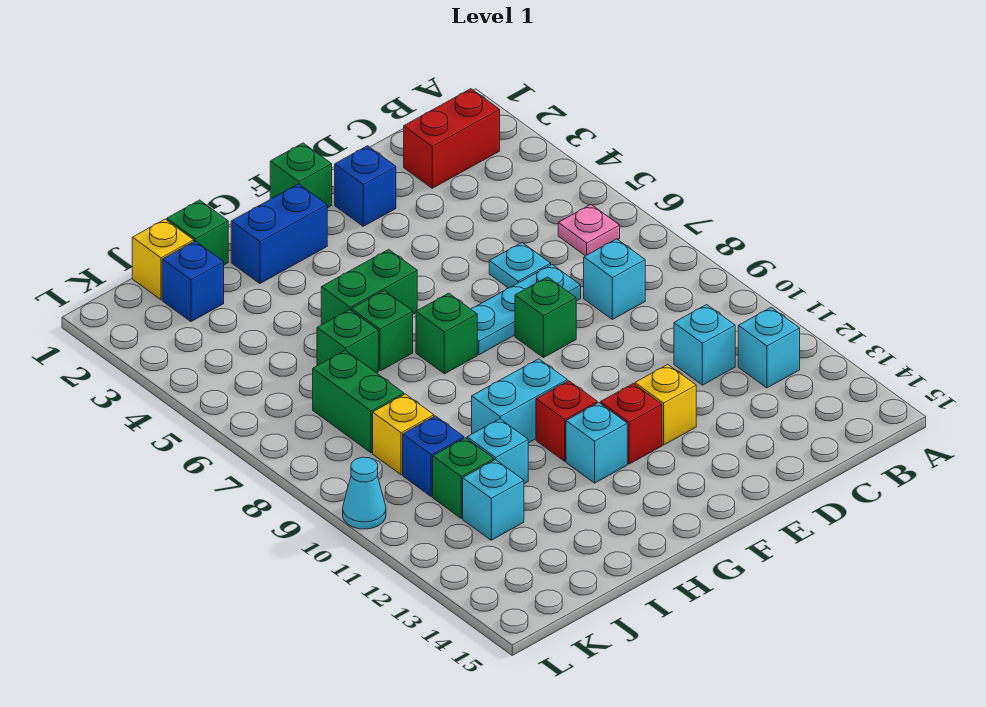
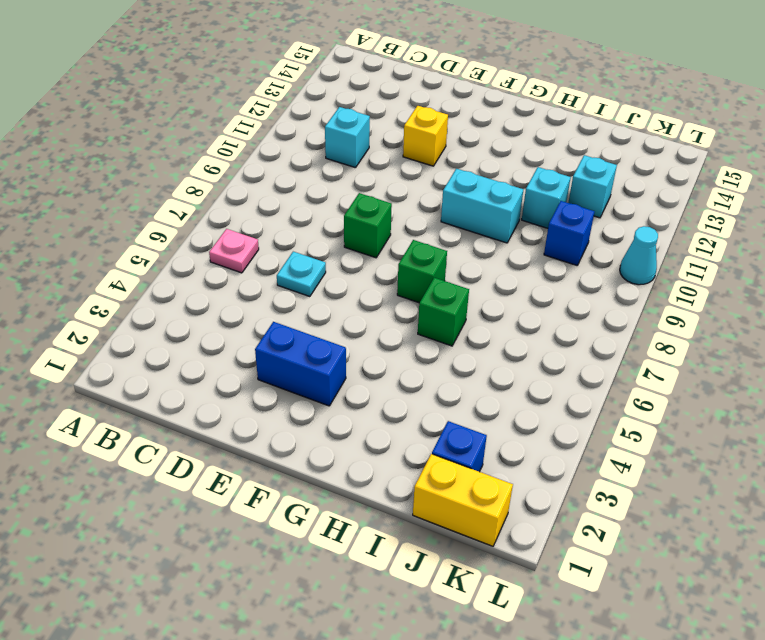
blue brick E3:F3 level 1 -> blue brick G2:H2 level 1
yellow brick J1:K1 level 1 -> yellow brick J1 level 1
none -> red brick B2:C2 level 1
none -> cyan brick B12 level 1
none -> cyan brick C8 level 1
none -> cyan plate D7:F7 level 1

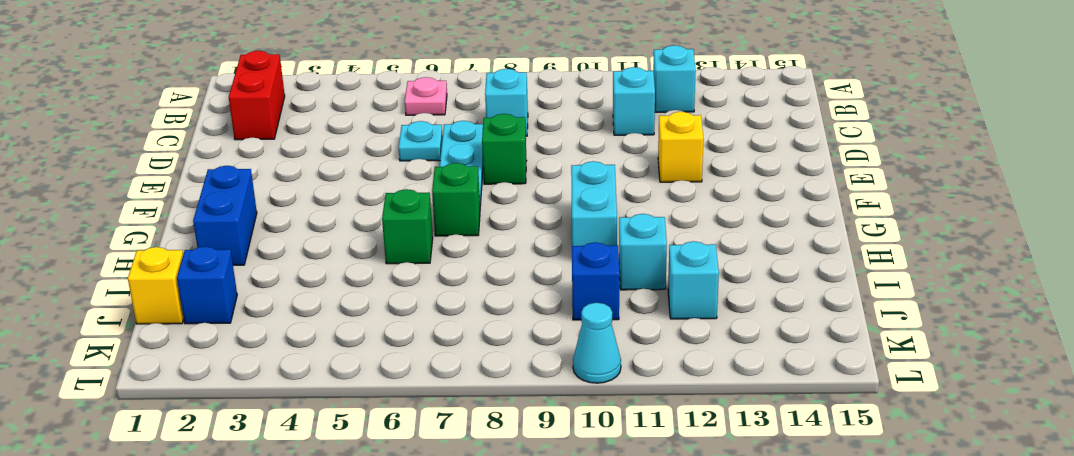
none -> blue brick E2 level 1
none -> green brick F1 level 1
none -> red brick F12 level 1
none -> green brick G5:H5 level 1

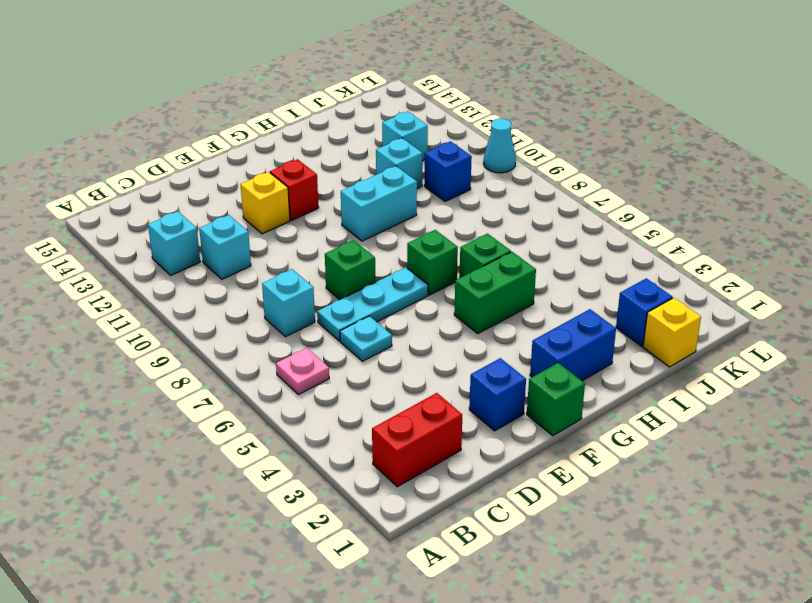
none -> red brick G11 level 1
none -> cyan brick G12 level 1
none -> green brick I1 level 1
none -> green brick I6 level 1

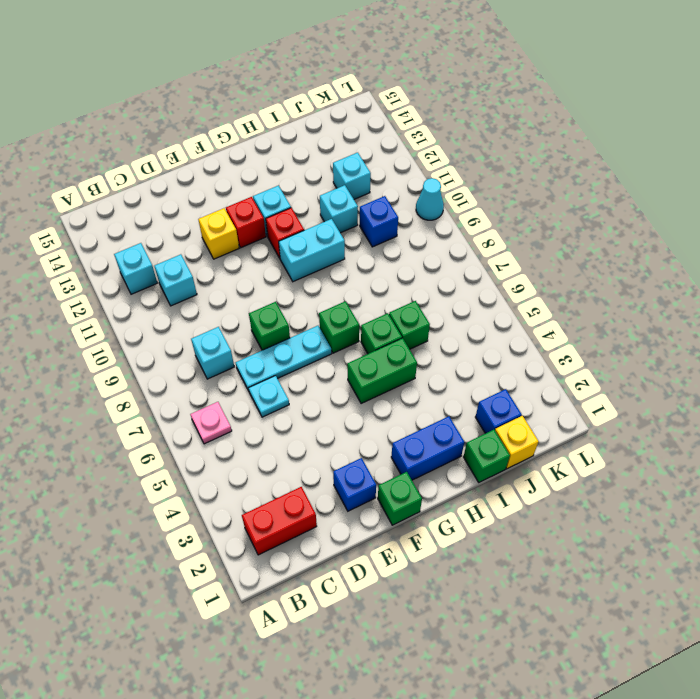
none -> green brick J7:J8 level 1
none -> yellow brick J9 level 1
none -> green brick J11 level 1

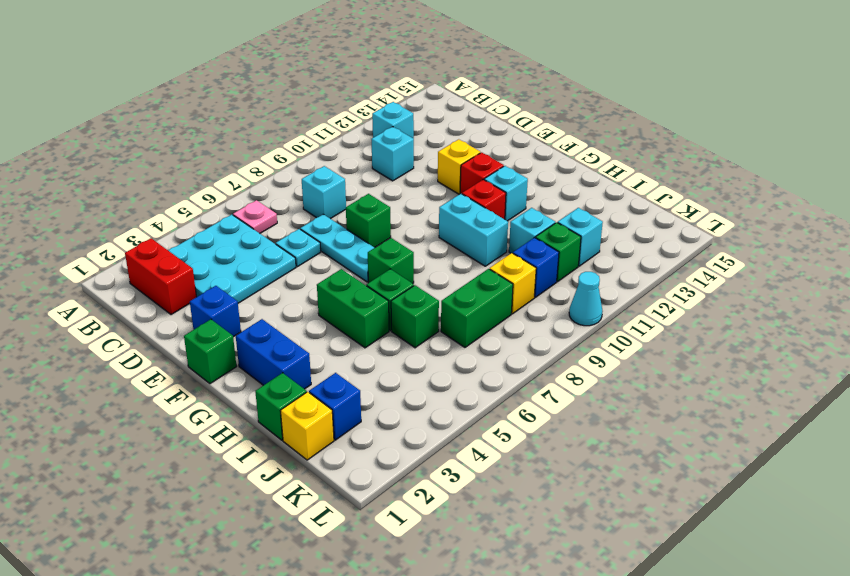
cyan plate B3:D5 level 1 -> none

